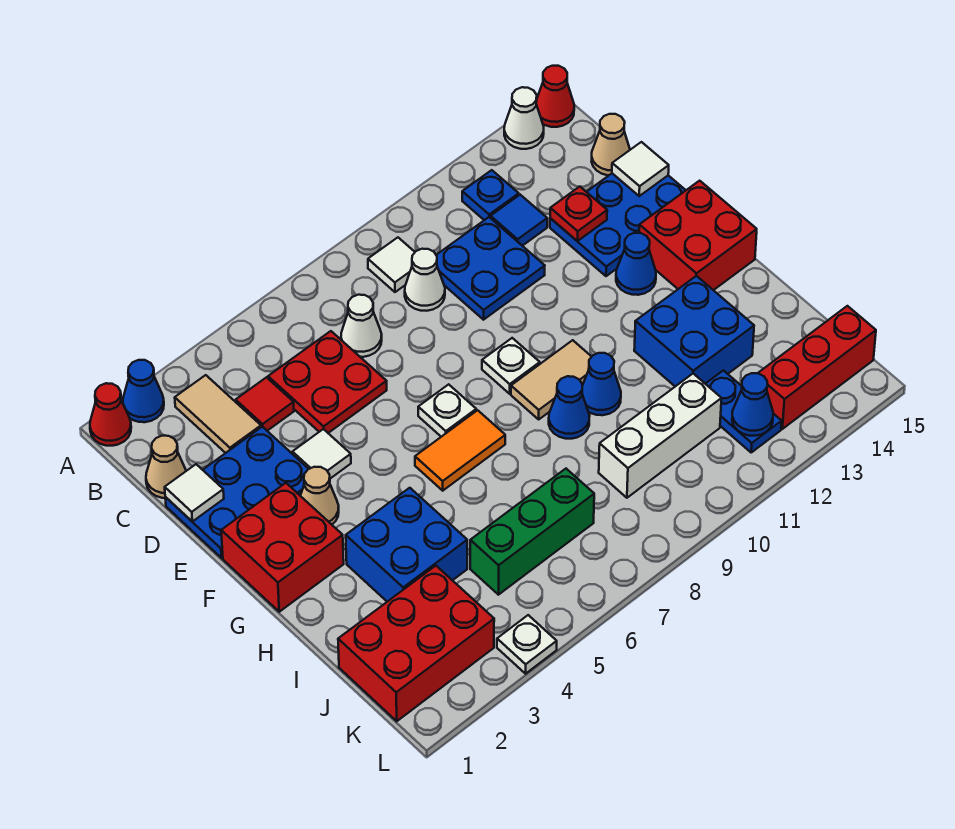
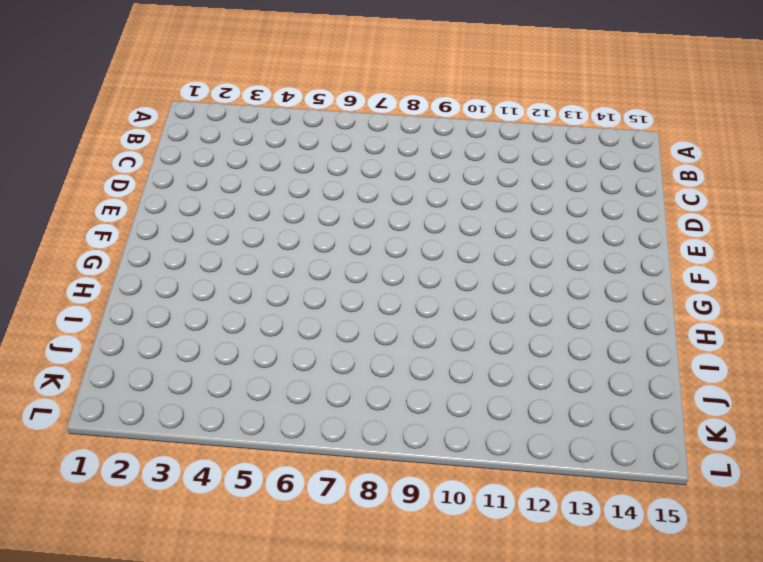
none -> red cone A1 level 1
none -> blue cone A2 level 1
none -> white cone A14 level 1
none -> red cone A15 level 1

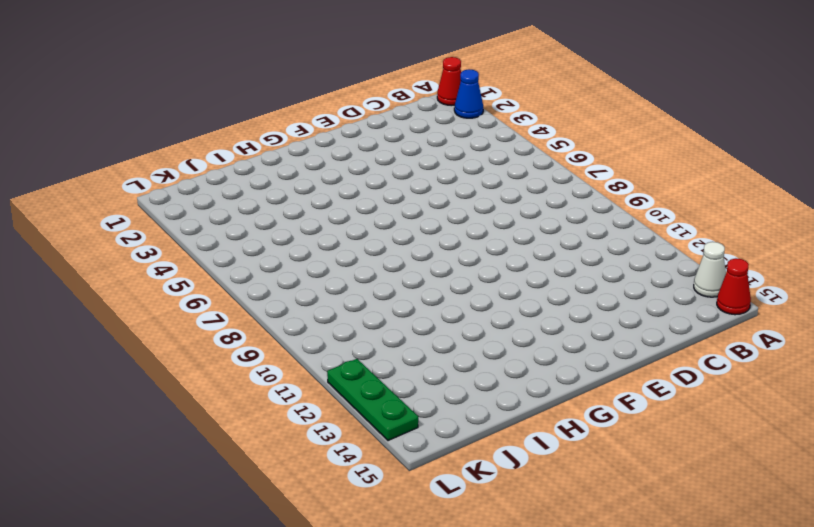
green plate L12:L14 level 1 -> none
none -> tan tile B3:C3 level 1
none -> white tile B9 level 1
none -> blue plate B12 level 1
none -> tan cone C1 level 1

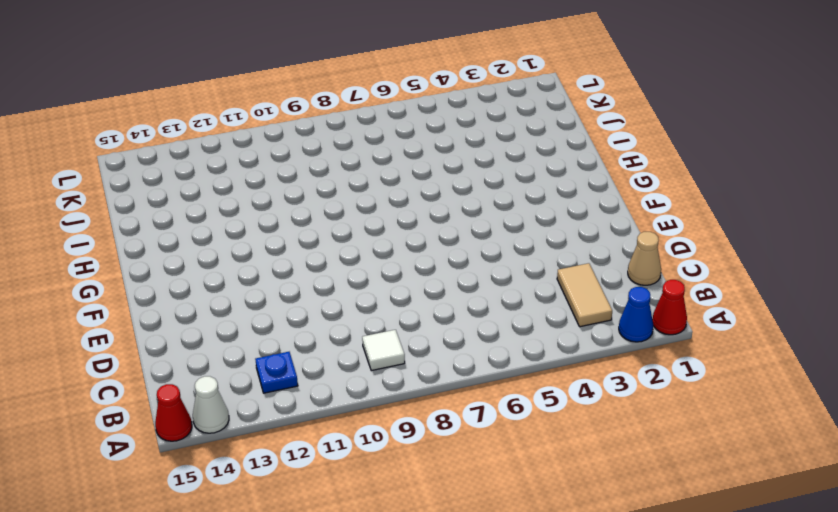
none -> red tile C4 level 1
none -> red plate C5:D6 level 1
none -> white cone C7 level 1
none -> white cone C9 level 1

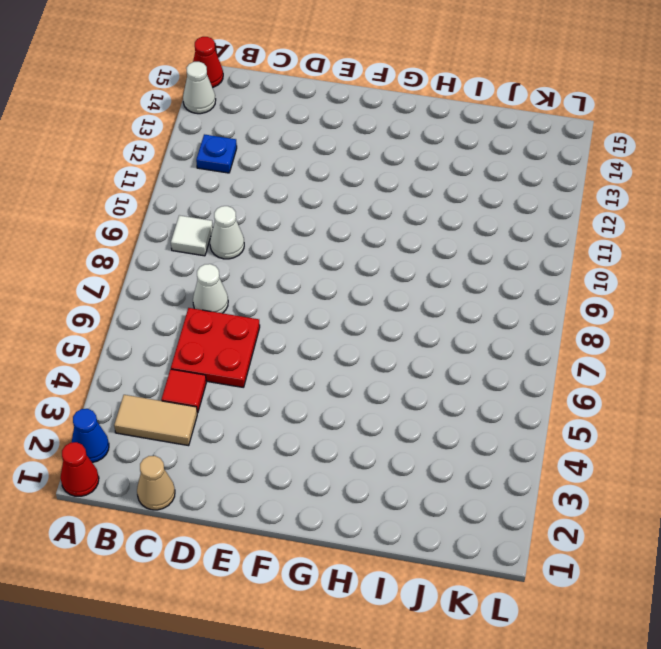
none -> blue plate C10:D11 level 1
none -> blue tile C12 level 1
none -> tan cone C15 level 1
none -> blue plate D1:E3 level 1

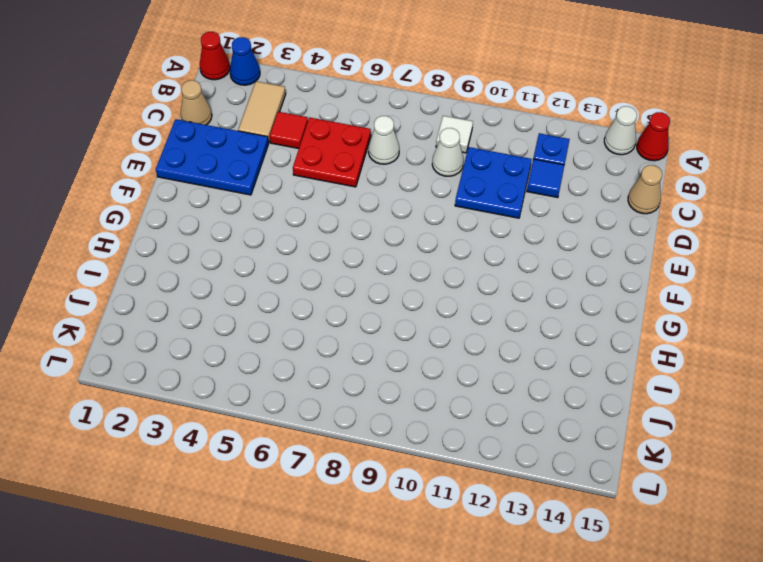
none -> blue plate D13:E15 level 1
none -> white tile E4 level 1
none -> red brick F1:G2 level 1
none -> tan cone F3 level 1

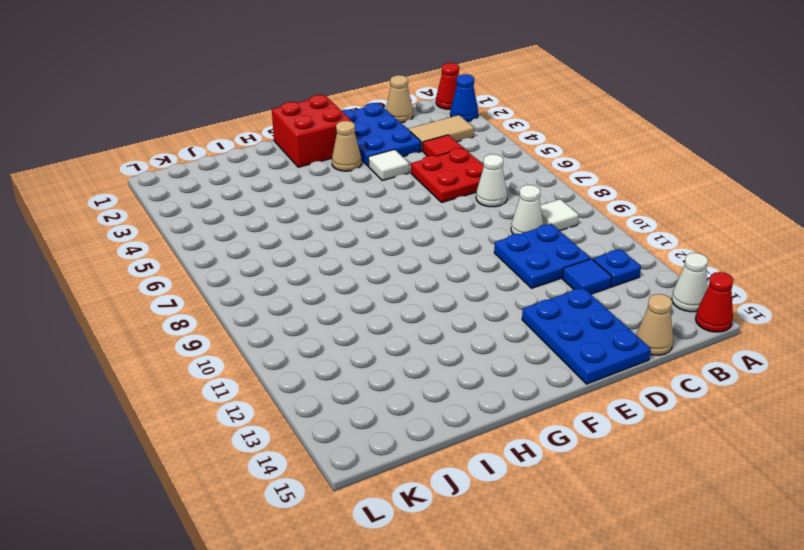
none -> white plate F7 level 1
none -> white plate F9 level 1
none -> blue cone F13 level 1
none -> red brick F14:G15 level 1

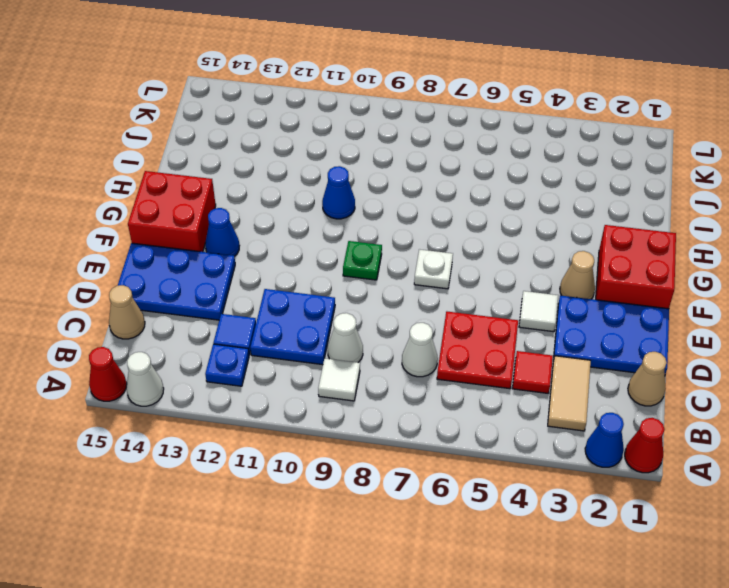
green plate F9 level 1 -> white plate F9 level 1
none -> orange tile G6:G7 level 1
none -> tan tile G9:G10 level 1
none -> blue brick H3:I4 level 1
none -> blue cone H9 level 1

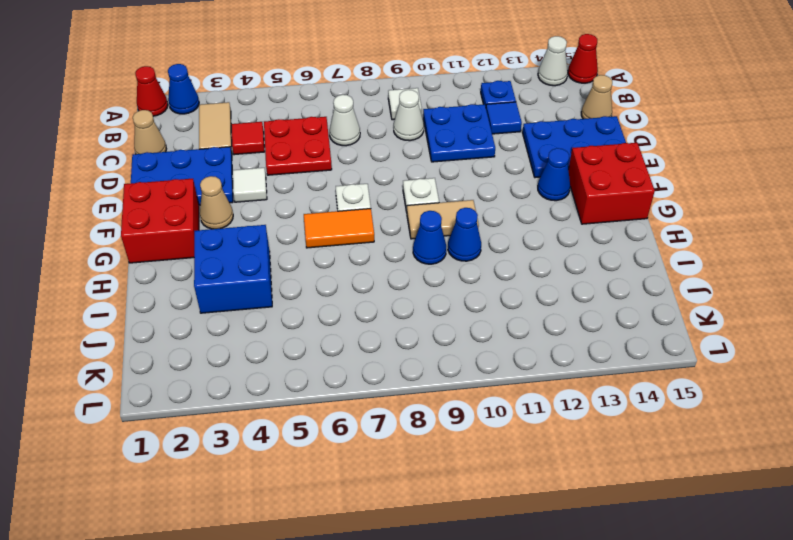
none -> blue brick H12:I13 level 1
none -> red brick J1:K3 level 1
none -> green brick J5:J7 level 1
none -> white brick J9:J11 level 1

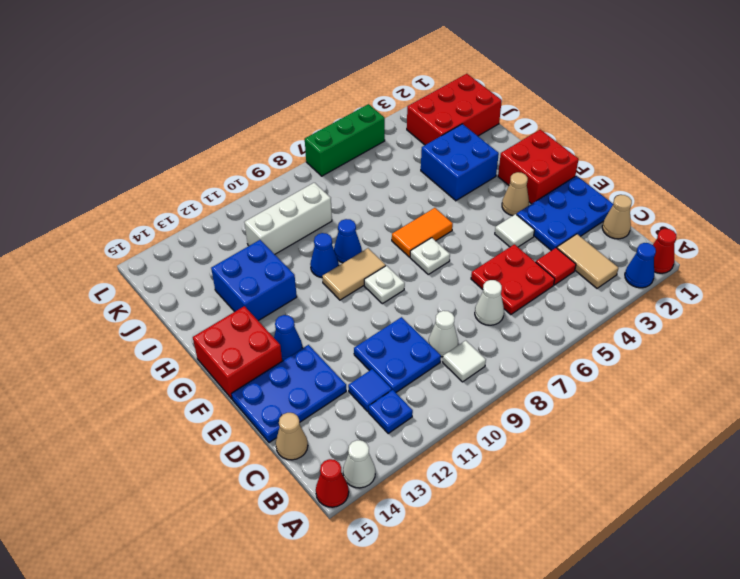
green brick L5:L7 level 1 -> green brick J5:J7 level 1
none -> blue plate J12:K12 level 1
none -> red brick K13:K15 level 1
none -> white plate L4 level 1
none -> white tile D1 level 2

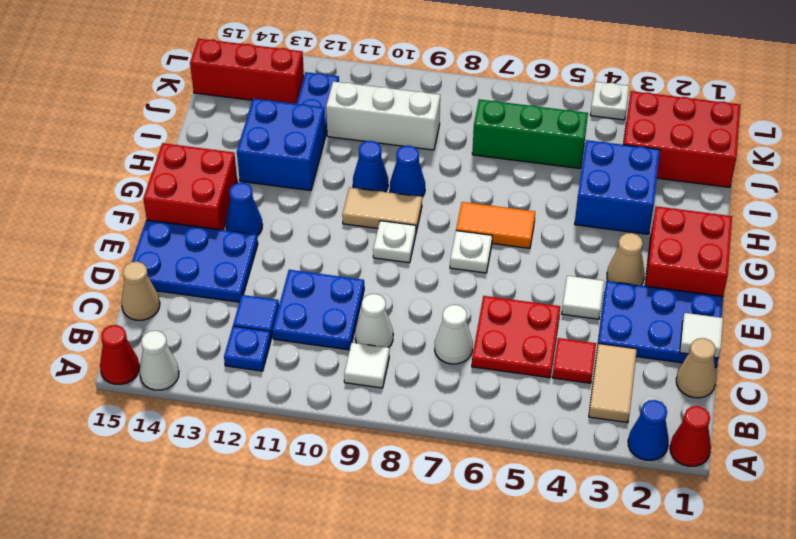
none -> red plate D13 level 2
none -> white tile D15 level 2
none -> blue cone K12 level 2

